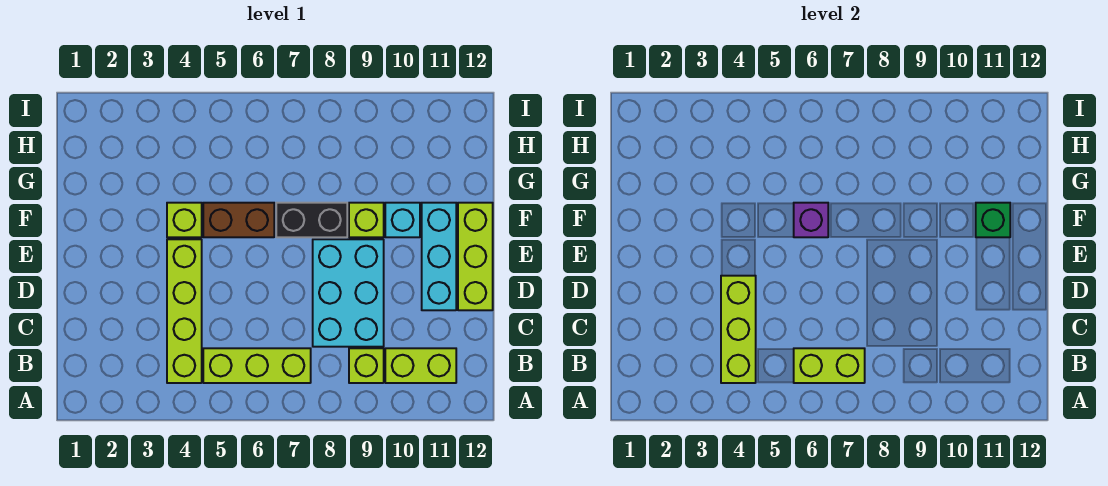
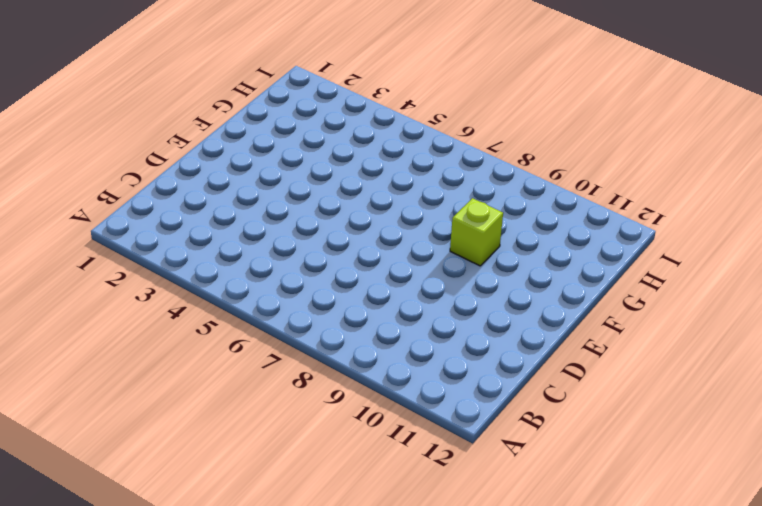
none -> lime brick B4:E4 level 1
none -> lime brick B5:B7 level 1
none -> lime brick B9 level 1

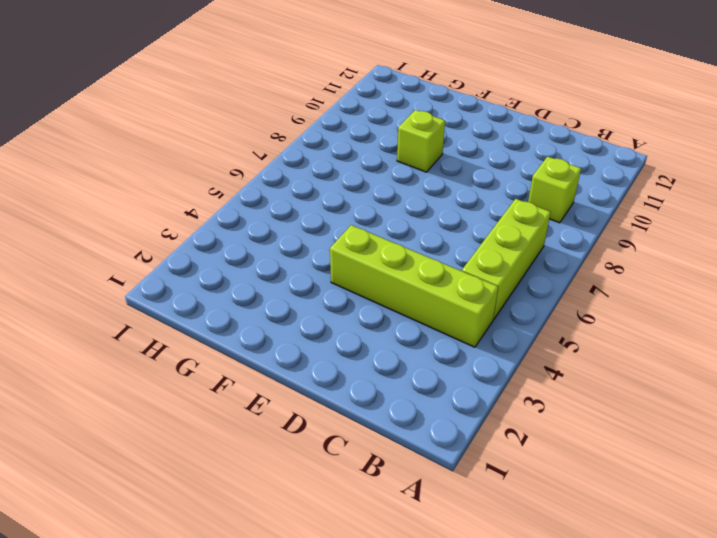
none -> lime brick B10:B11 level 1
none -> cyan brick C8:E9 level 1
none -> cyan brick D11:F11 level 1

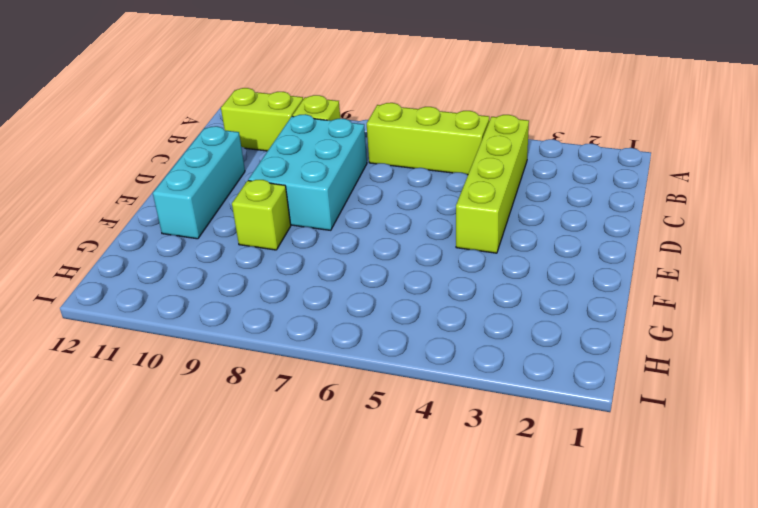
none -> lime brick D12:F12 level 1
none -> lime brick F4 level 1
none -> brown brick F5:F6 level 1

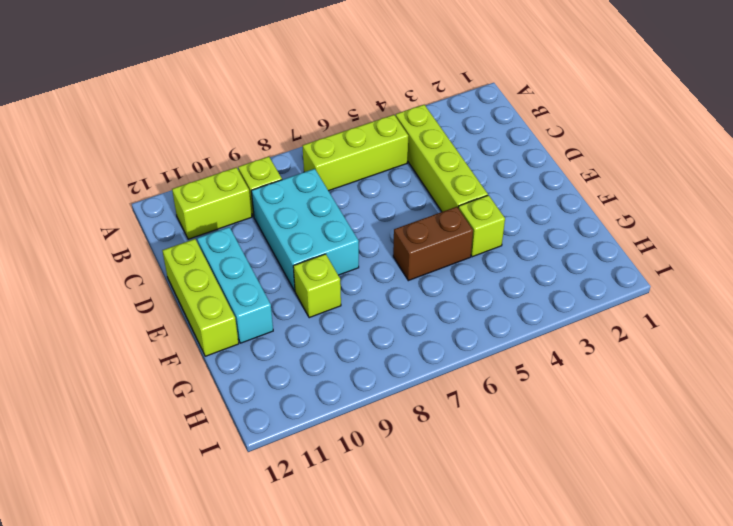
none -> black brick F7:F8 level 1
none -> cyan brick F10 level 1
none -> lime brick B4:D4 level 2

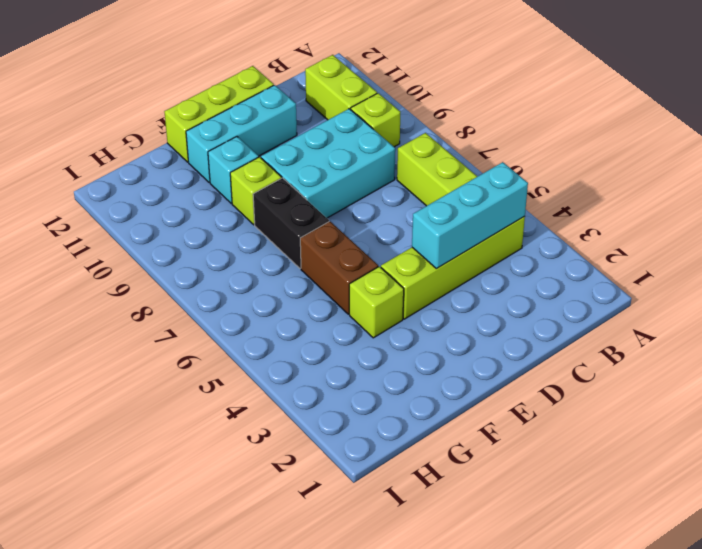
cyan brick B4:D4 level 2 -> lime brick B4:D4 level 2
none -> lime brick B6:B7 level 2
none -> purple brick F6 level 2
none -> green brick F11 level 2

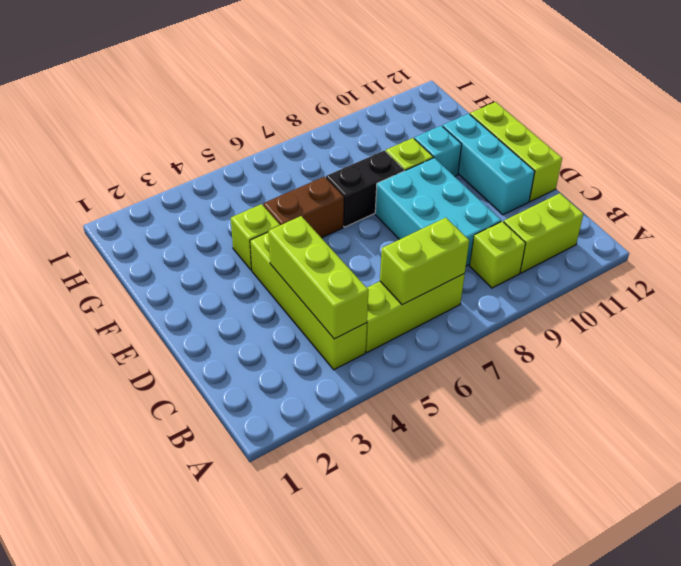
none -> purple brick F6 level 2
none -> green brick F11 level 2

